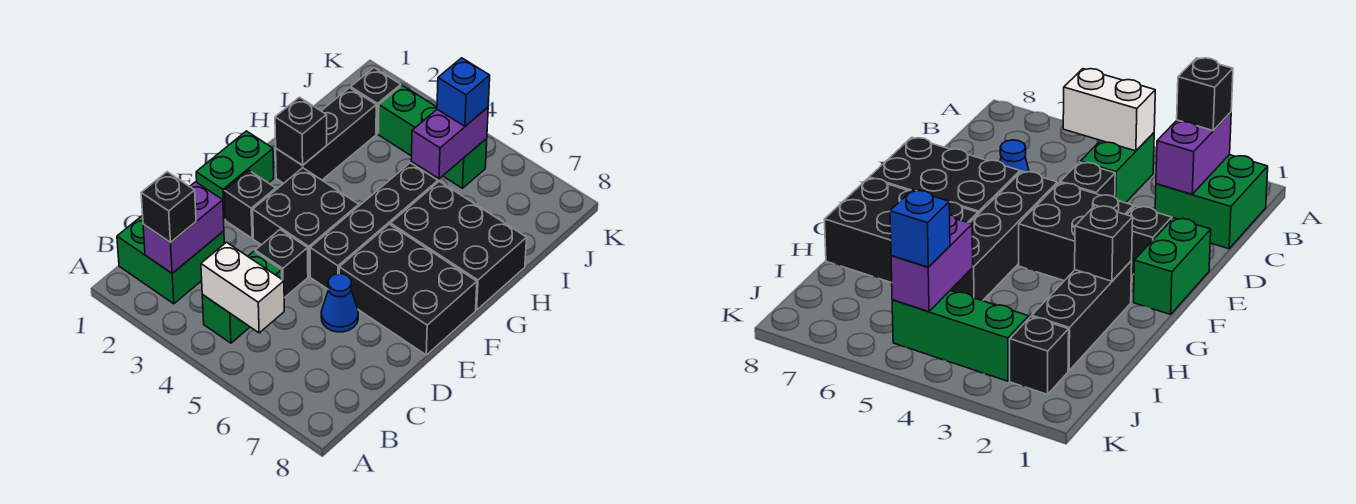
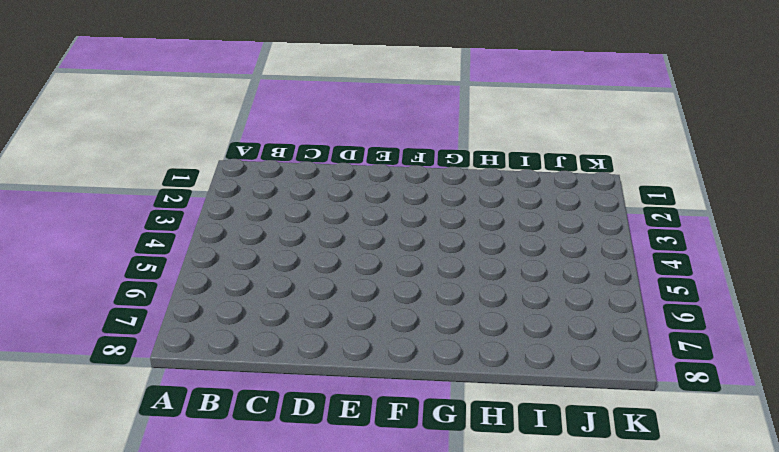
none -> green brick B1:C2 level 1
none -> green brick B4:C4 level 1
none -> black brick D4 level 1

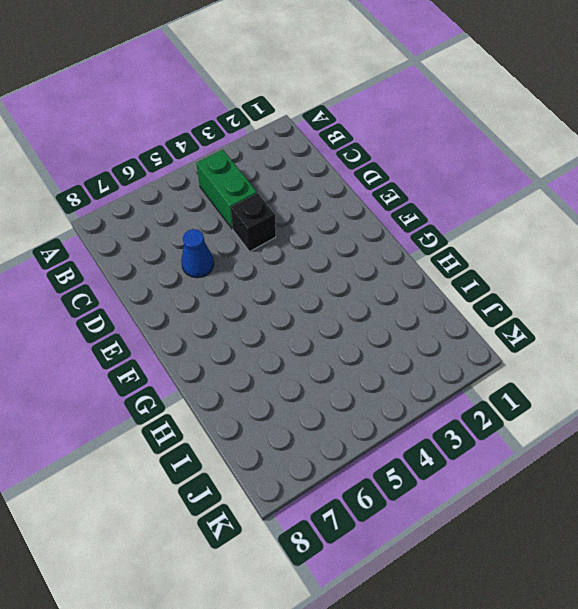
none -> green brick B1:C2 level 1
none -> green brick E1:F1 level 1
none -> black brick E2 level 1

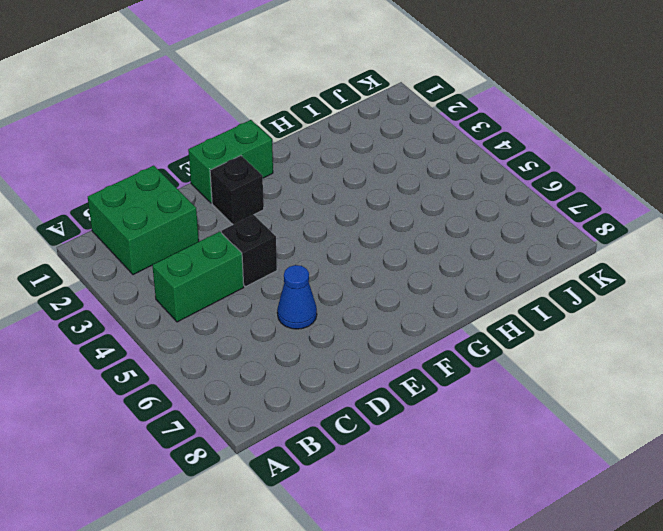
none -> black brick E3:F4 level 1
none -> black brick E5:H5 level 1
none -> black brick E6:F8 level 1

